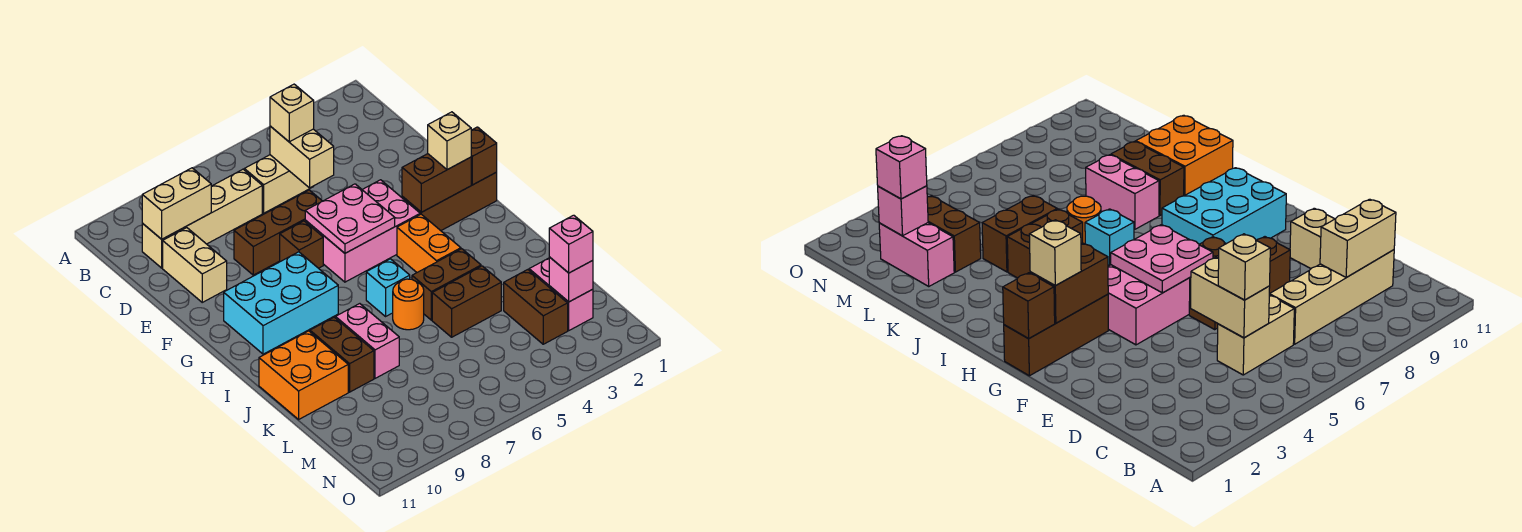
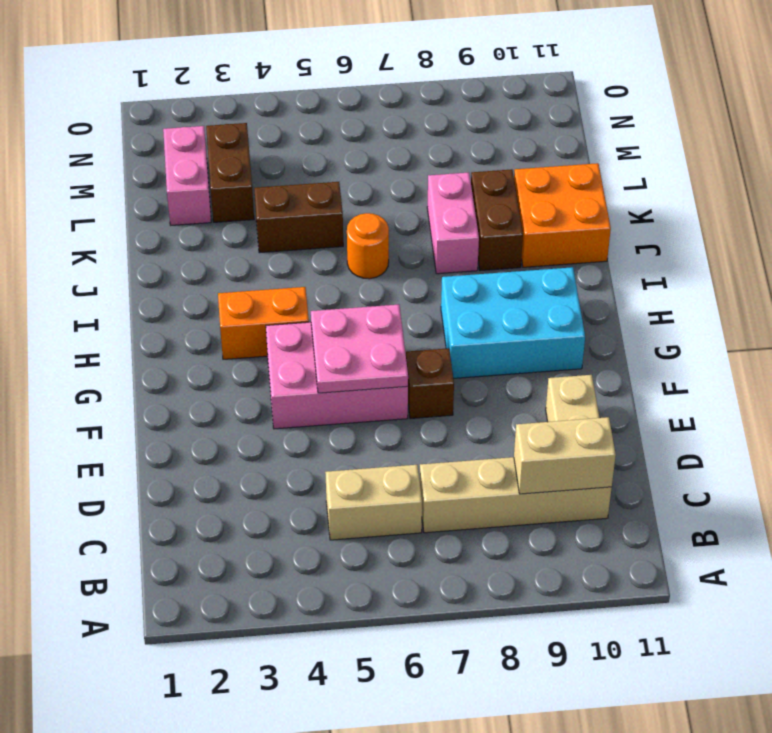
orange brick H3:H4 level 1 -> orange brick H4:I4 level 1
none -> brown brick E6:E8 level 1
none -> brown brick G1:G3 level 1
none -> cyan brick I6 level 1

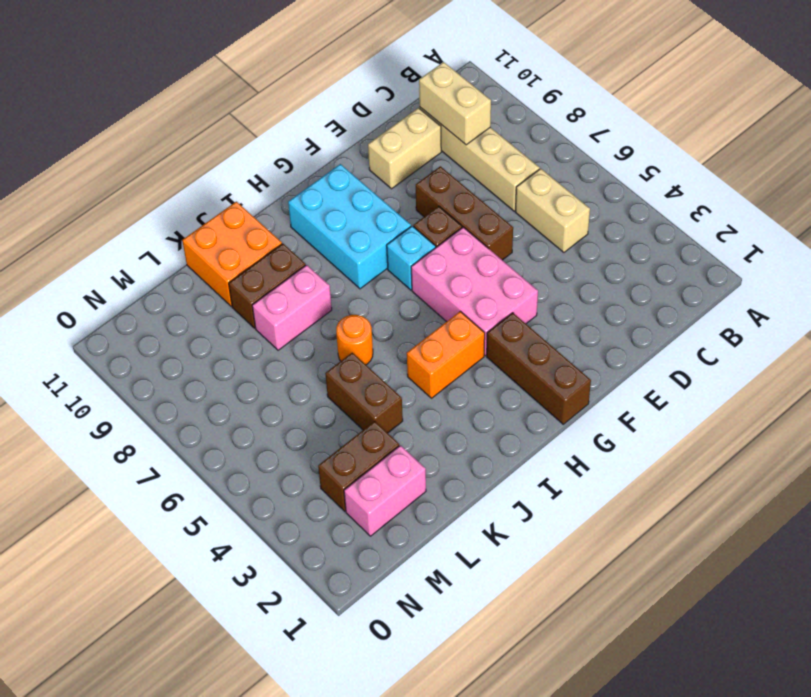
cyan brick G7 level 1 -> cyan brick I6 level 1
none -> brown brick J4:J5 level 1
none -> tan brick C5:D5 level 2
none -> pink plate F5:G6 level 2

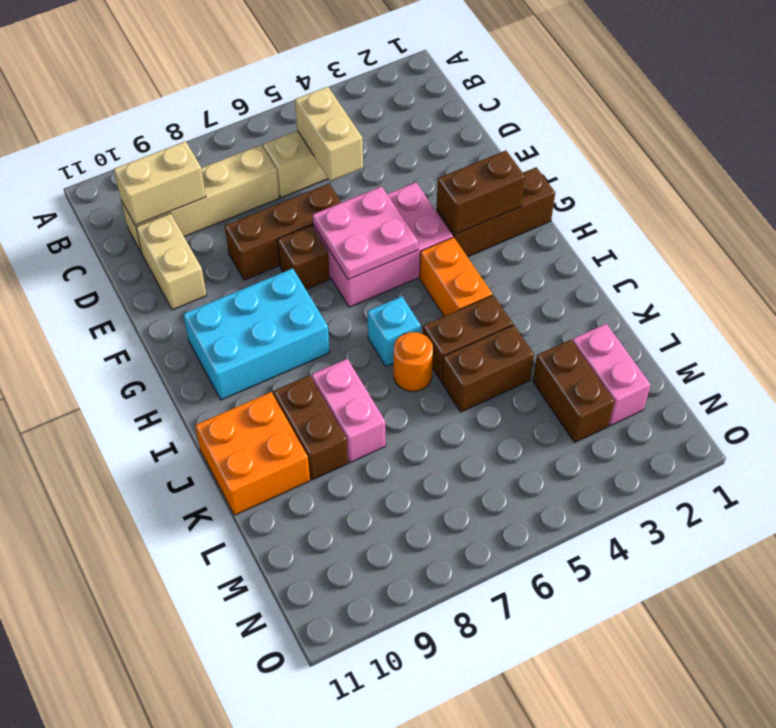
none -> brown brick G1 level 2
none -> pink brick M2 level 2
none -> tan brick C5 level 3

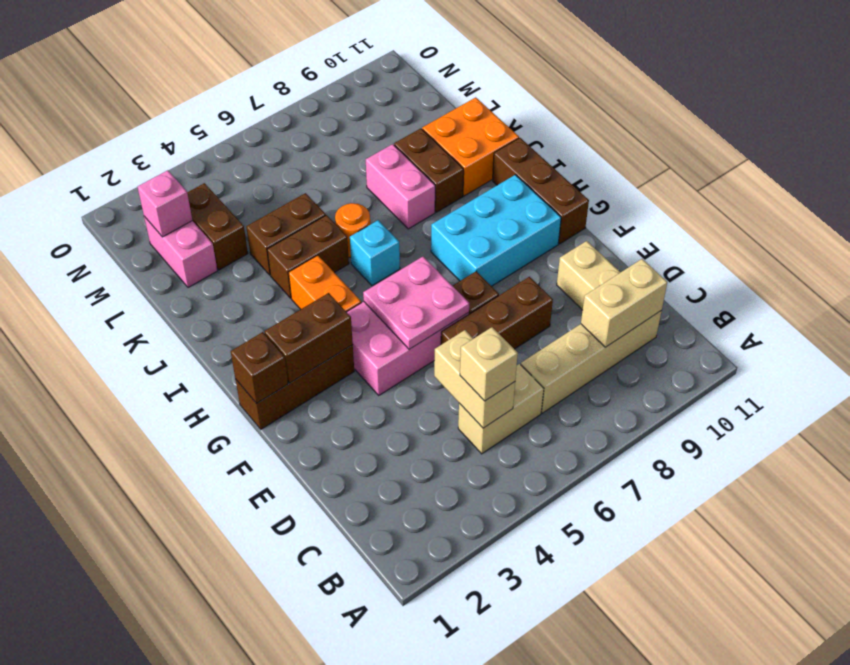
brown brick G11:I11 level 1 -> none
none -> tan brick G2 level 3
none -> pink brick M2 level 3

